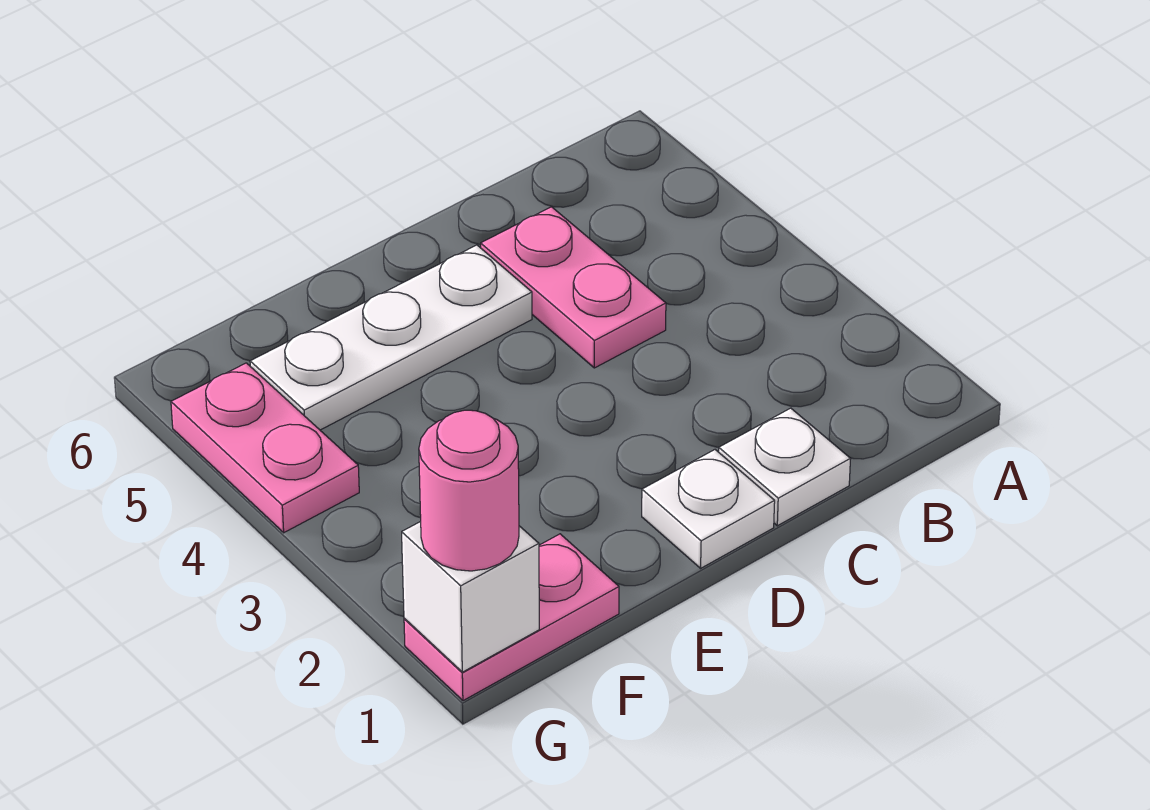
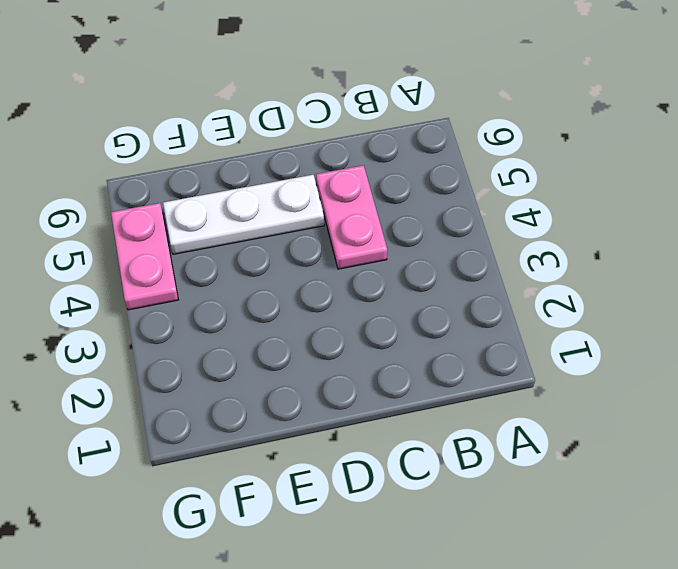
none -> white plate C1 level 1
none -> white plate D1 level 1

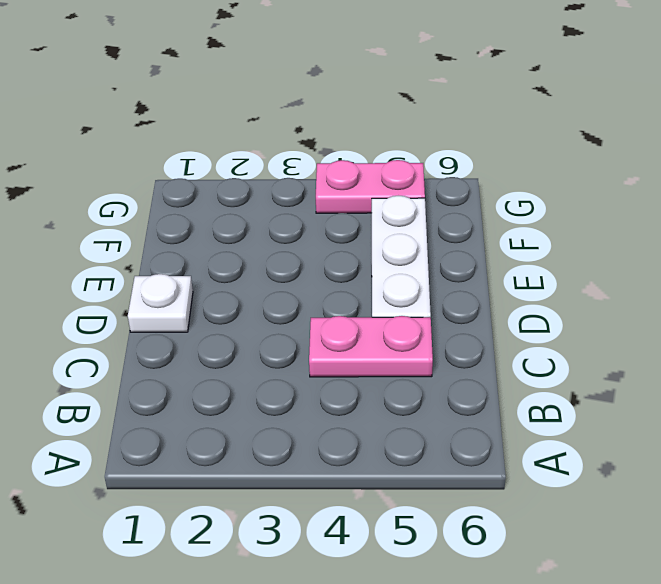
none -> white plate C1 level 1
none -> pink plate F1:G1 level 1

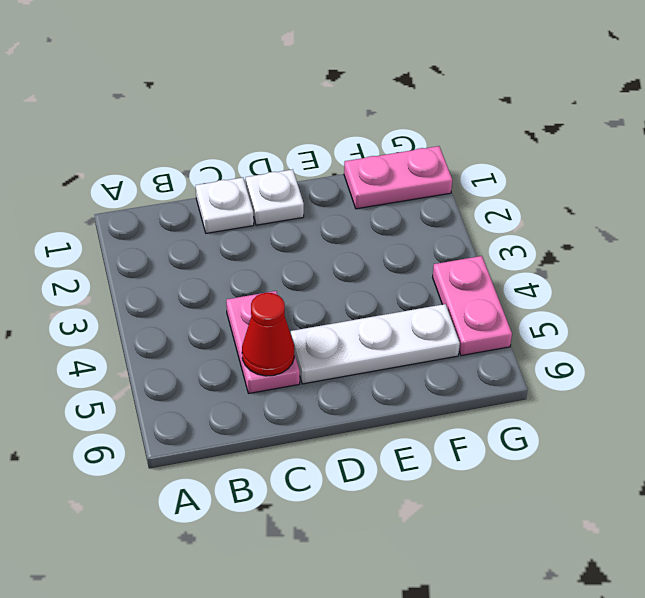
red cone C5 level 2 -> none
none -> white brick G1 level 2
none -> pink round brick G1 level 3

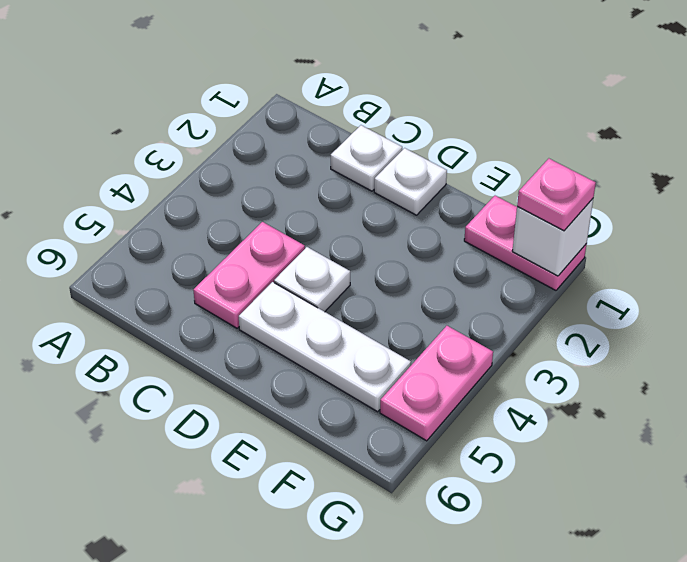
white plate D4 level 1 -> none
pink plate G1 level 3 -> pink round brick G1 level 3

